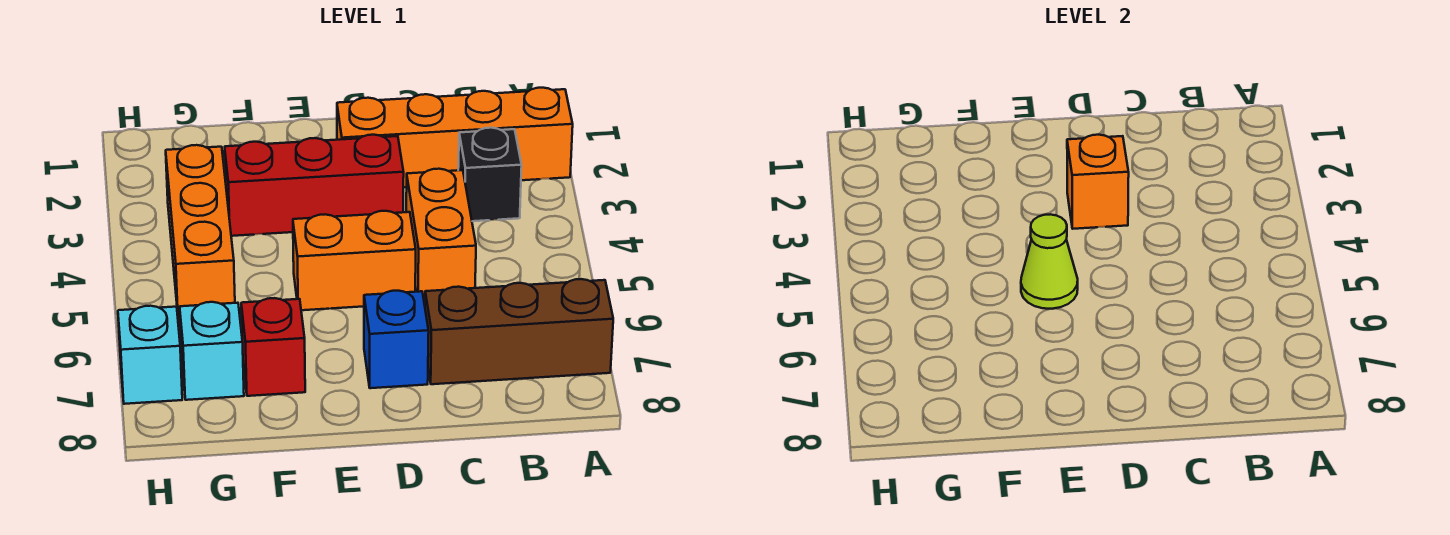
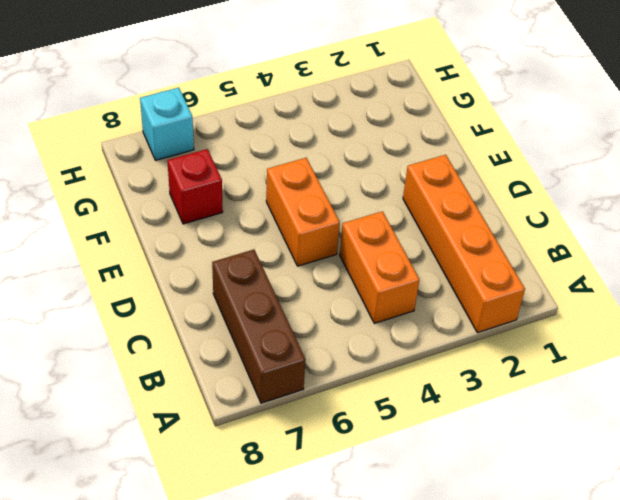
orange brick B4:C4 level 1 -> orange brick C4:C5 level 1
none -> black brick B3 level 1
none -> red brick D3:F3 level 1
none -> blue brick D7 level 1

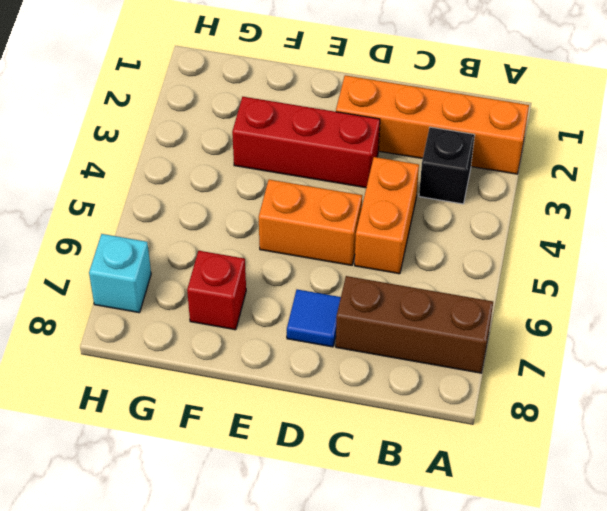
blue tile D7 level 1 -> blue brick D7 level 1
none -> orange brick G3:G5 level 1
none -> cyan brick G7 level 1
none -> orange brick D3 level 2

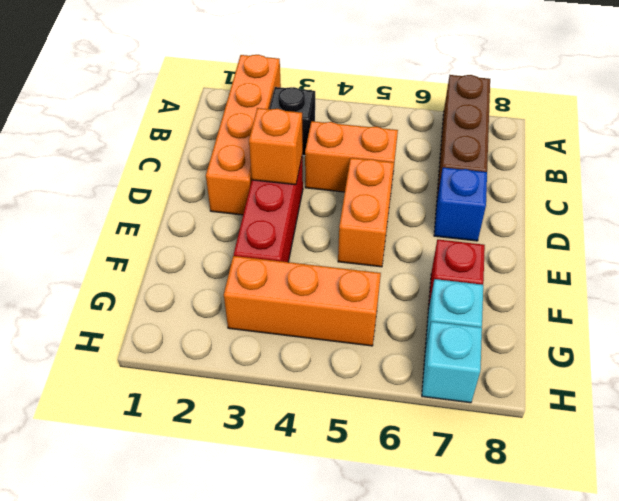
none -> lime cone E5 level 2

